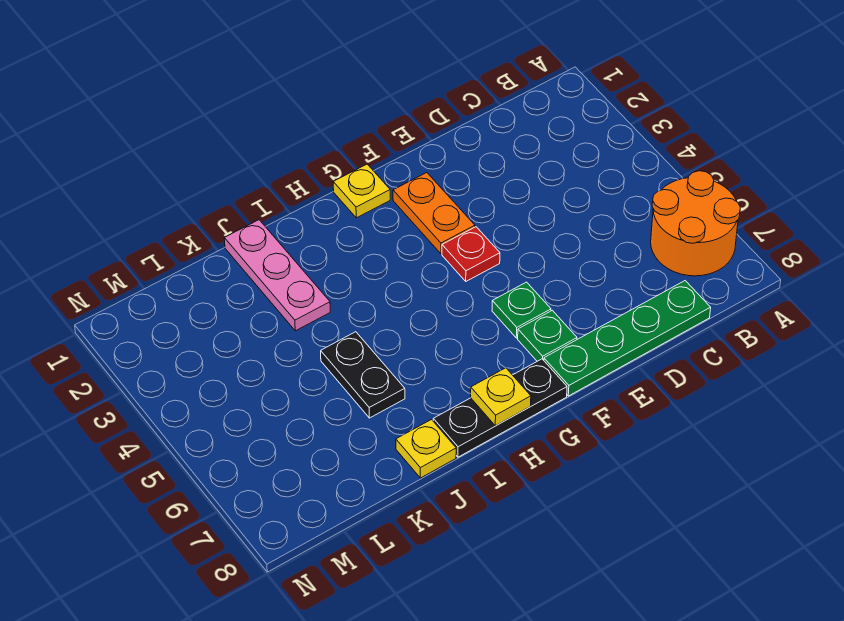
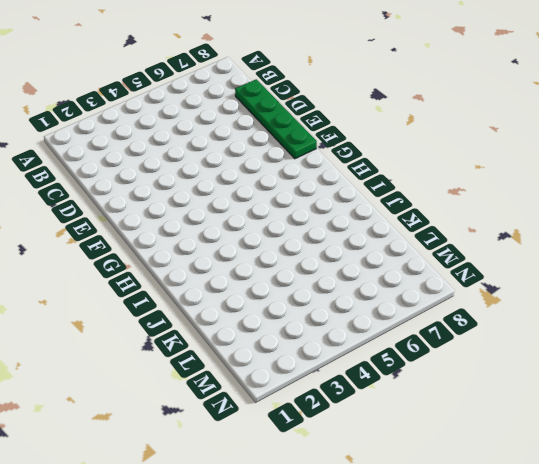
none -> orange round brick A6:B7 level 1
none -> orange plate F2:F3 level 1
none -> red plate F4 level 1

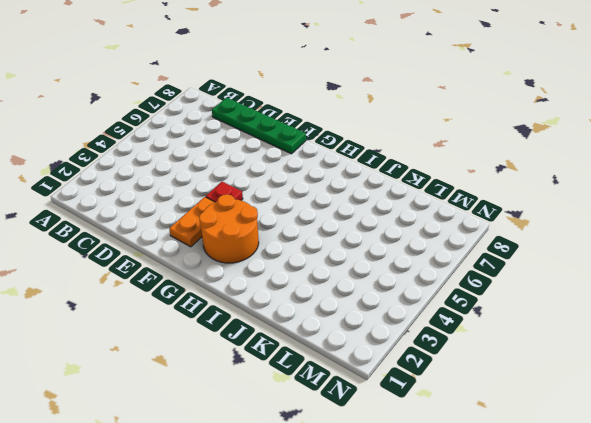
orange round brick G2:H3 level 1 -> orange round brick A6:B7 level 1
none -> green plate F6 level 1
none -> green plate F7 level 1
none -> yellow plate G1 level 1

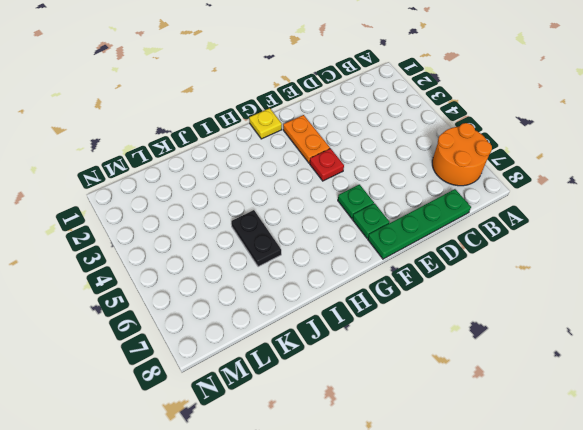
none -> black plate G8:I8 level 1
none -> pink plate J1:J3 level 1
none -> yellow plate J8 level 1

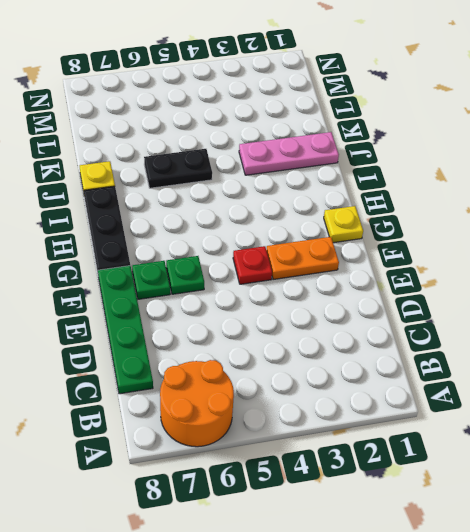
none -> yellow plate H8 level 2

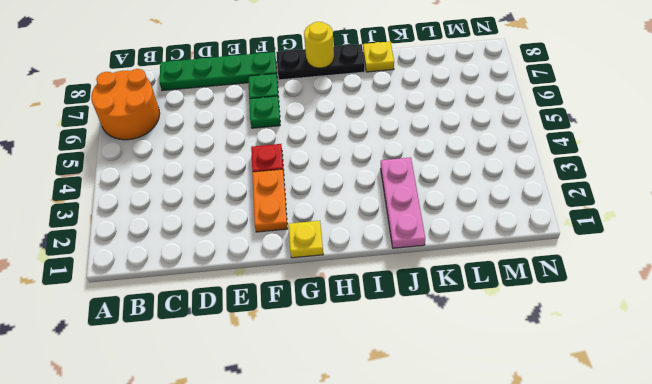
yellow round brick H8 level 2 -> yellow plate H8 level 2
none -> black plate J5:J6 level 1

